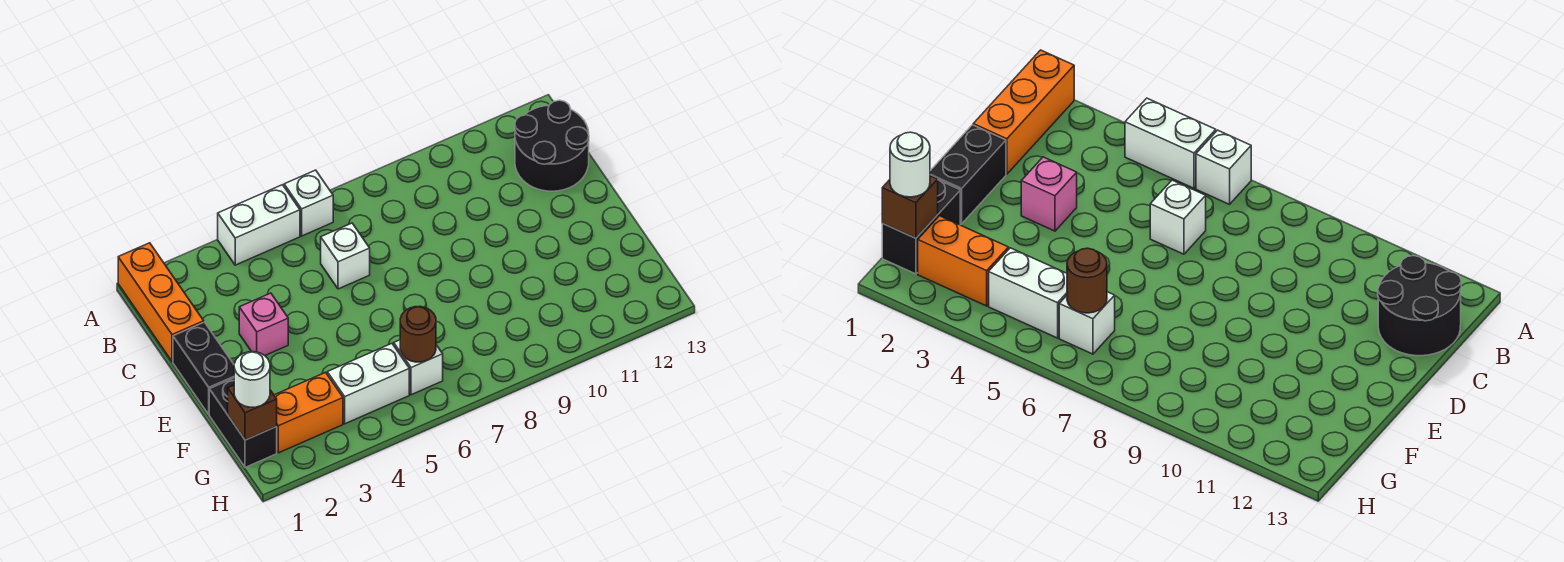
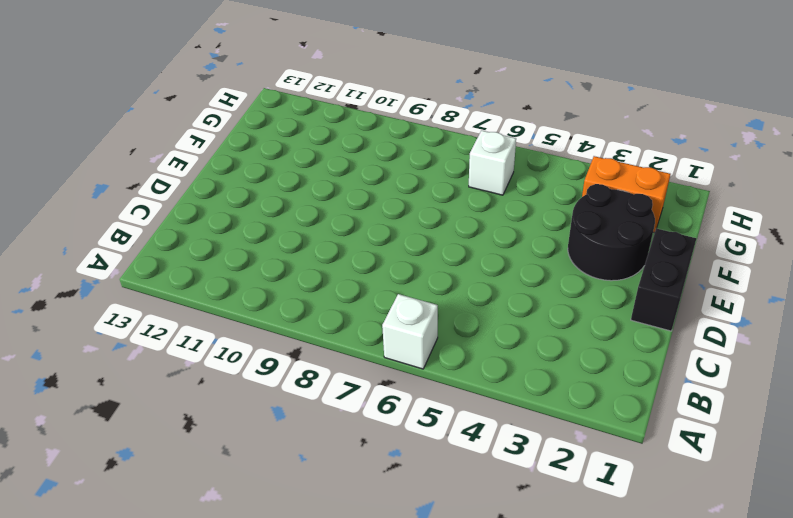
black round brick E2:F3 level 1 -> black round brick B12:C13 level 1
none -> orange brick A1:C1 level 1
none -> white brick A4:A5 level 1
none -> white brick C6 level 1

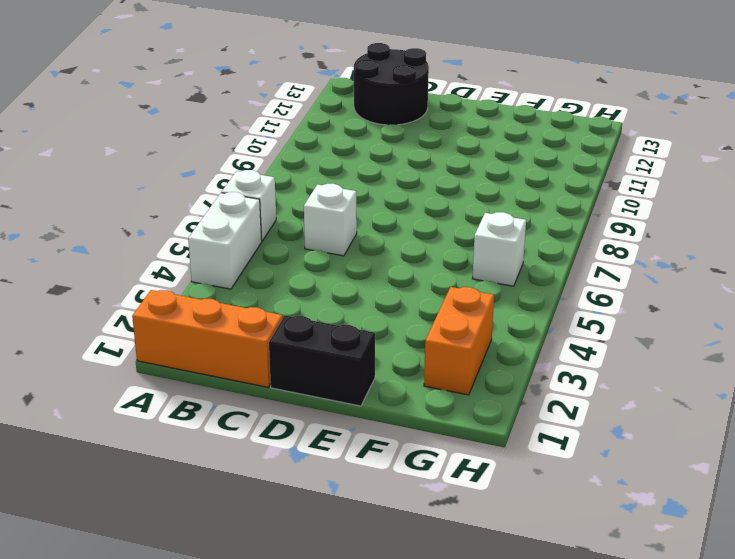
none -> pink brick D3 level 1
none -> black brick F1:G1 level 1
none -> white brick G4:G5 level 1

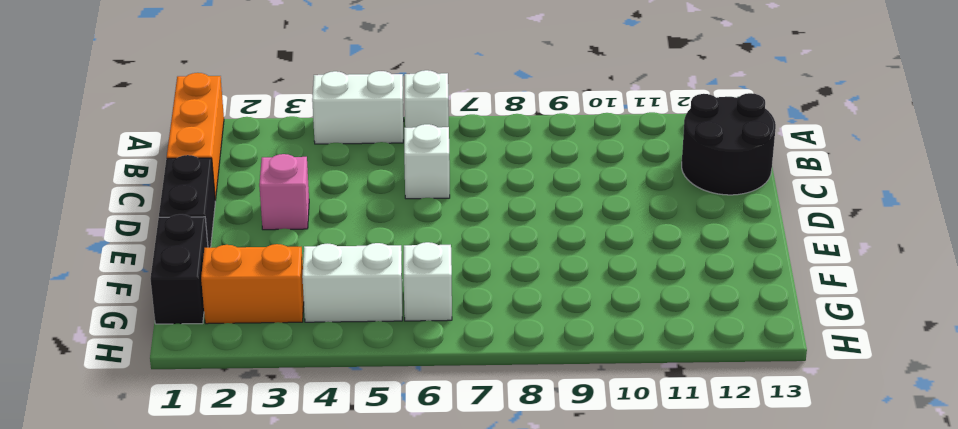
none -> brown brick G1 level 2
none -> brown round brick G6 level 2
none -> white round brick G1 level 3

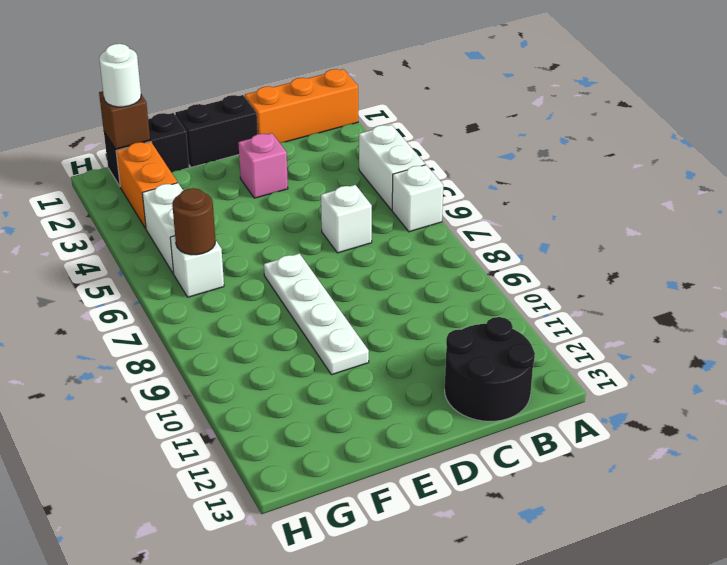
white plate E7:E10 level 1 -> none

